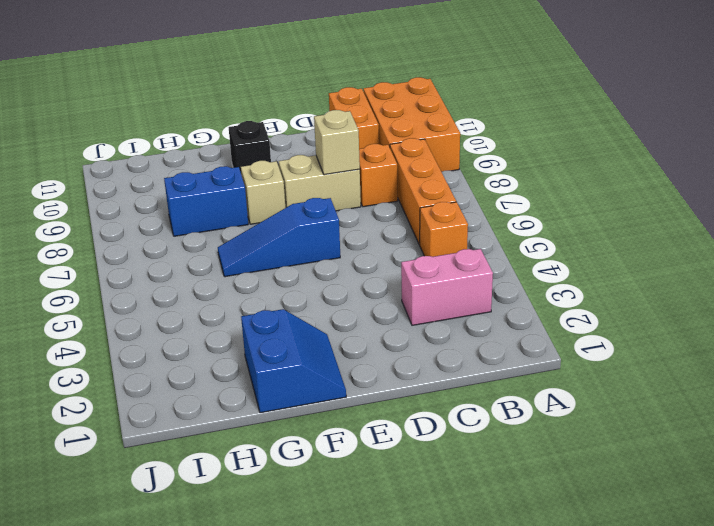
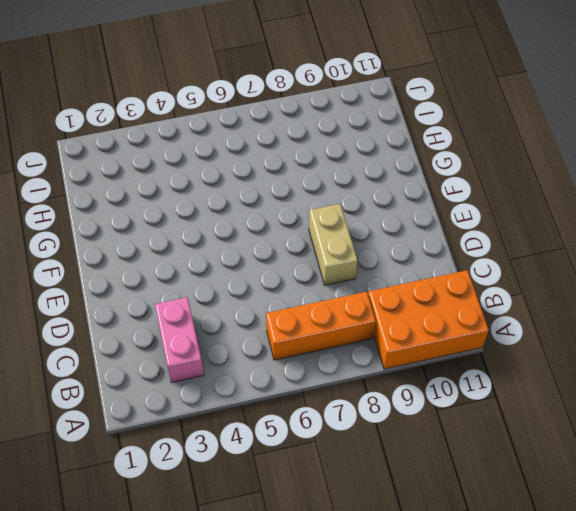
none -> orange brick B5 level 1
none -> orange brick C8 level 1
none -> orange brick C10:C11 level 1

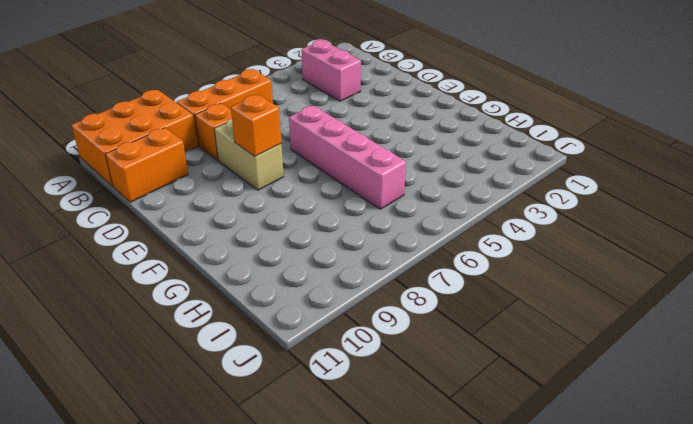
pink brick E6:H6 level 1 -> blue slope E6:G6 level 1 top E
orange brick E8 level 2 -> orange brick B5 level 1
none -> blue slope F1:G2 level 1 top G
none -> tan brick F8 level 1
none -> black brick F10 level 1

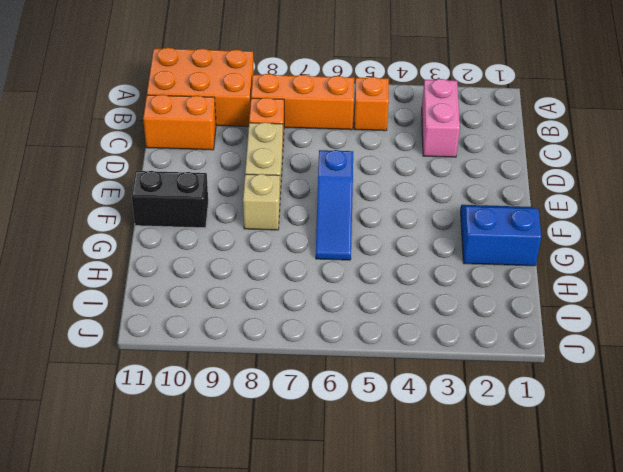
black brick F10:F11 level 1 -> black brick F10 level 1
none -> blue brick G8:H8 level 1
none -> tan brick D8 level 2

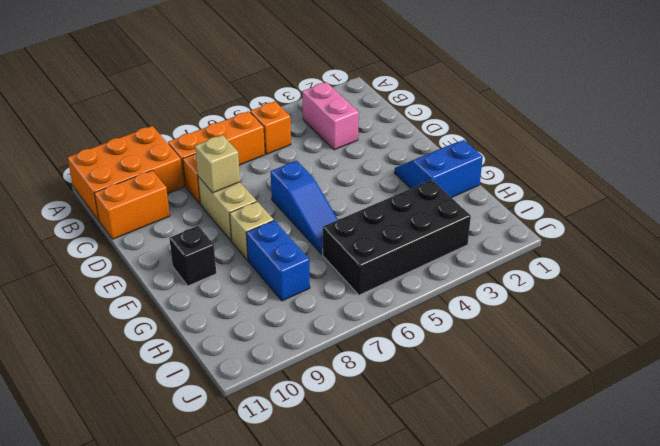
black brick H3:I6 level 1 -> none

